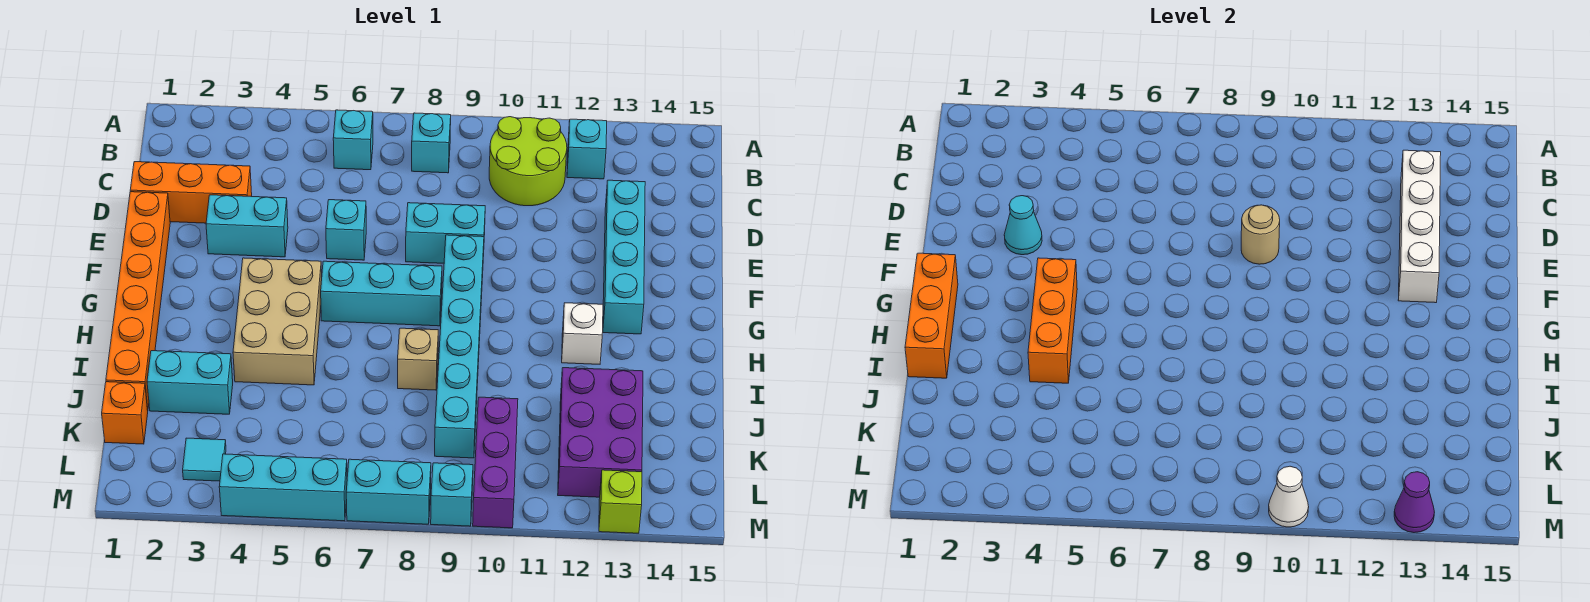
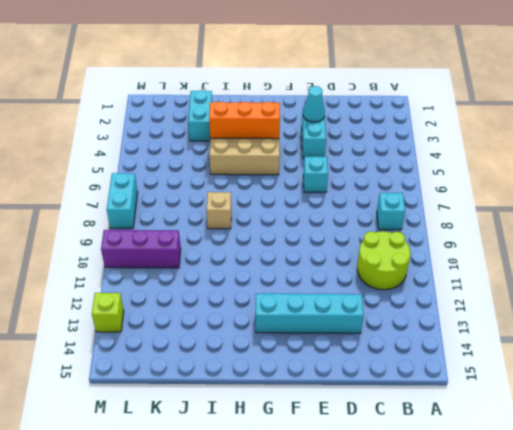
none -> cyan brick B6 level 1
none -> cyan brick B12 level 1
none -> orange brick D1:D3 level 1
none -> orange brick E1:J1 level 1

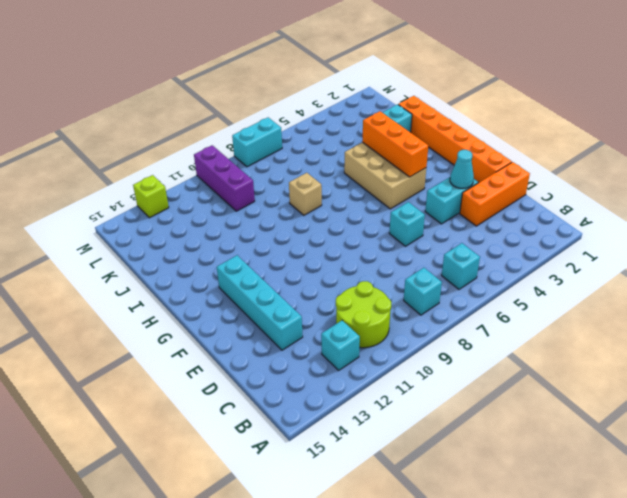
none -> cyan brick E8:E9 level 1
none -> cyan brick F9:K9 level 1
none -> cyan brick G6:G8 level 1
none -> white brick H12 level 1

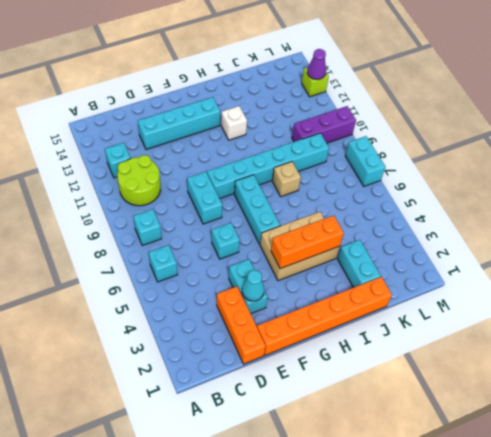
none -> purple brick J12:L13 level 1
none -> orange brick K1 level 1
none -> cyan tile L3 level 1
none -> cyan brick M4:M6 level 1

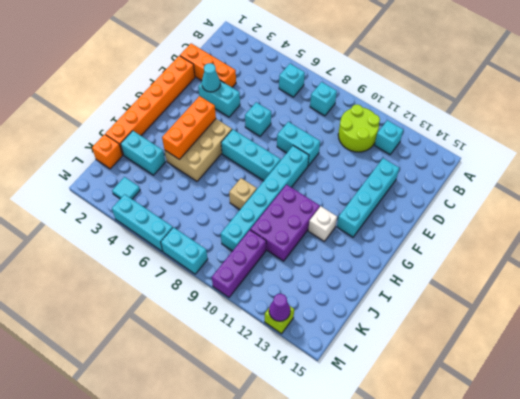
purple brick H10:J11 level 1 -> purple brick J12:L13 level 1
none -> cyan brick M9 level 1
none -> white brick C13:F13 level 2
none -> tan round brick E9 level 2
none -> orange brick G1:I1 level 2

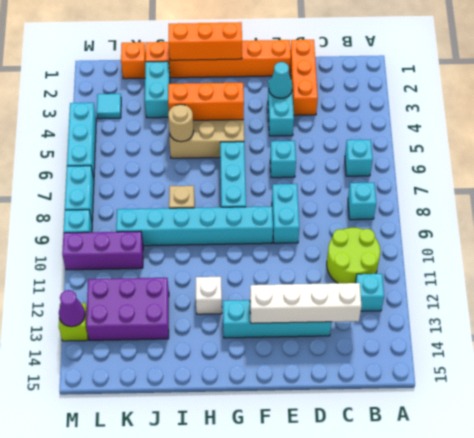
tan round brick I5 level 2 -> tan round brick E9 level 2
none -> white cone M10 level 2

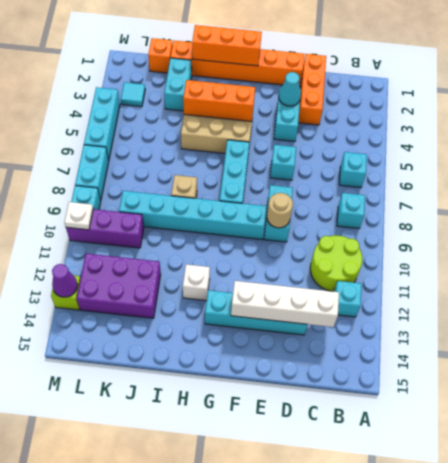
white plate M10 level 2 -> white cone M10 level 2

